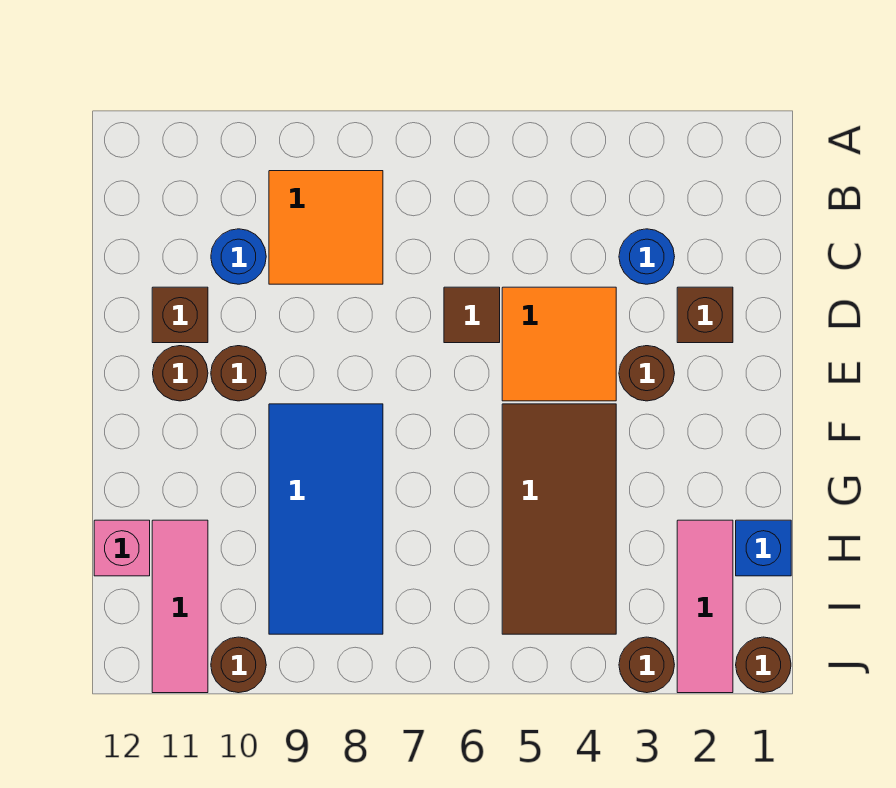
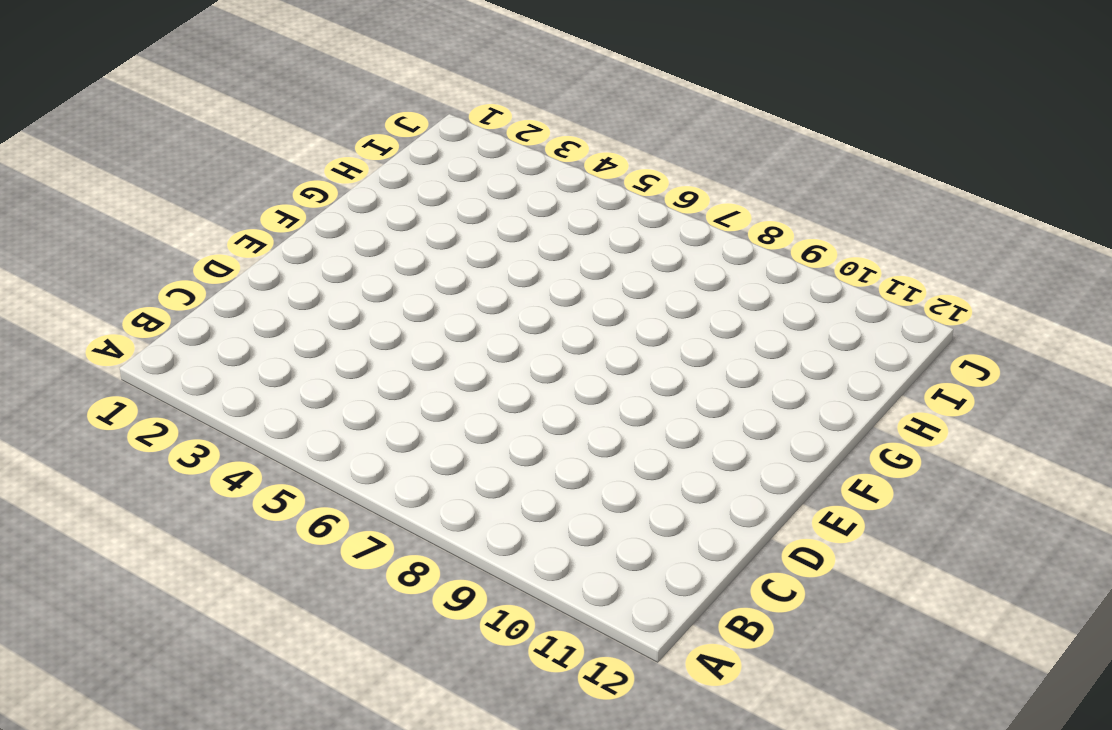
none -> orange tile B8:C9 level 1
none -> blue round brick C3 level 1
none -> blue round brick C10 level 1

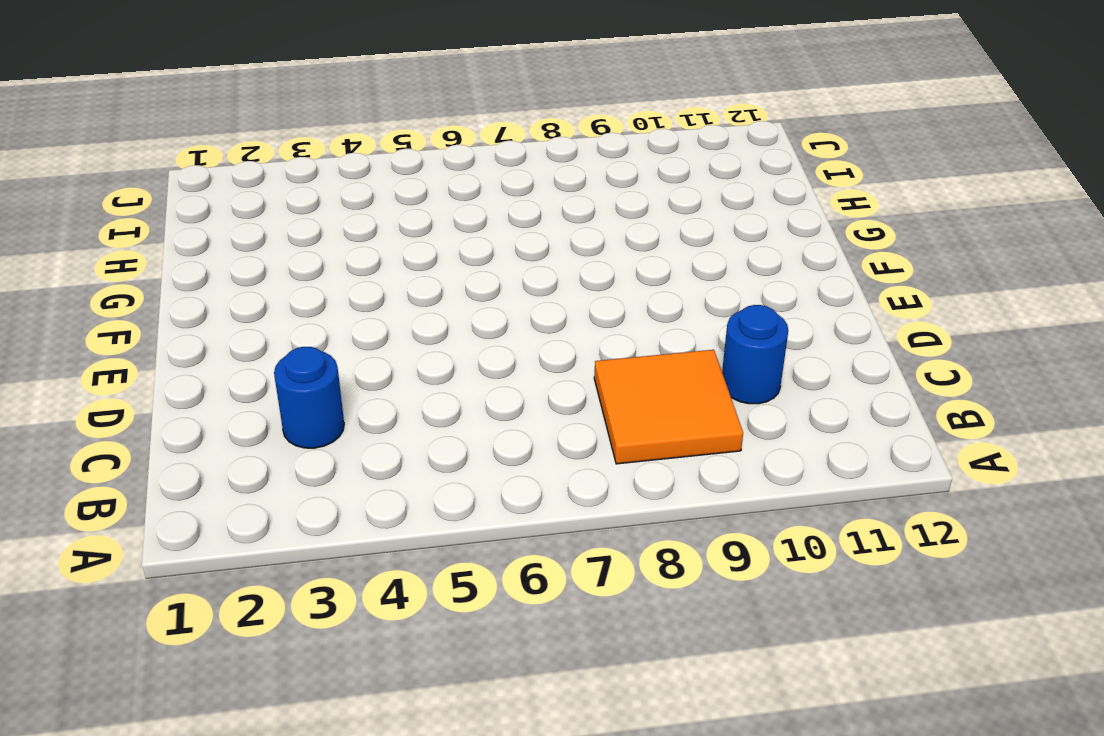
none -> brown brick D2 level 1
none -> orange tile D4:E5 level 1
none -> brown tile D6 level 1

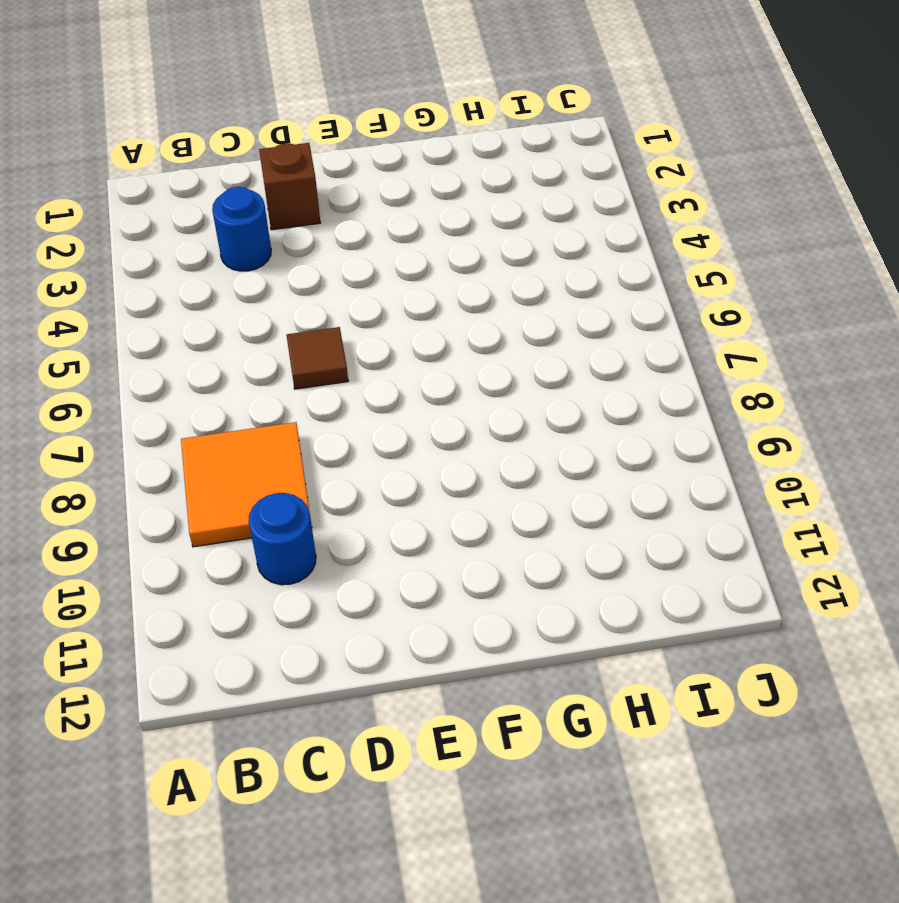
none -> orange tile D4:E5 level 1
none -> brown brick D11 level 1
none -> brown round brick E3 level 1

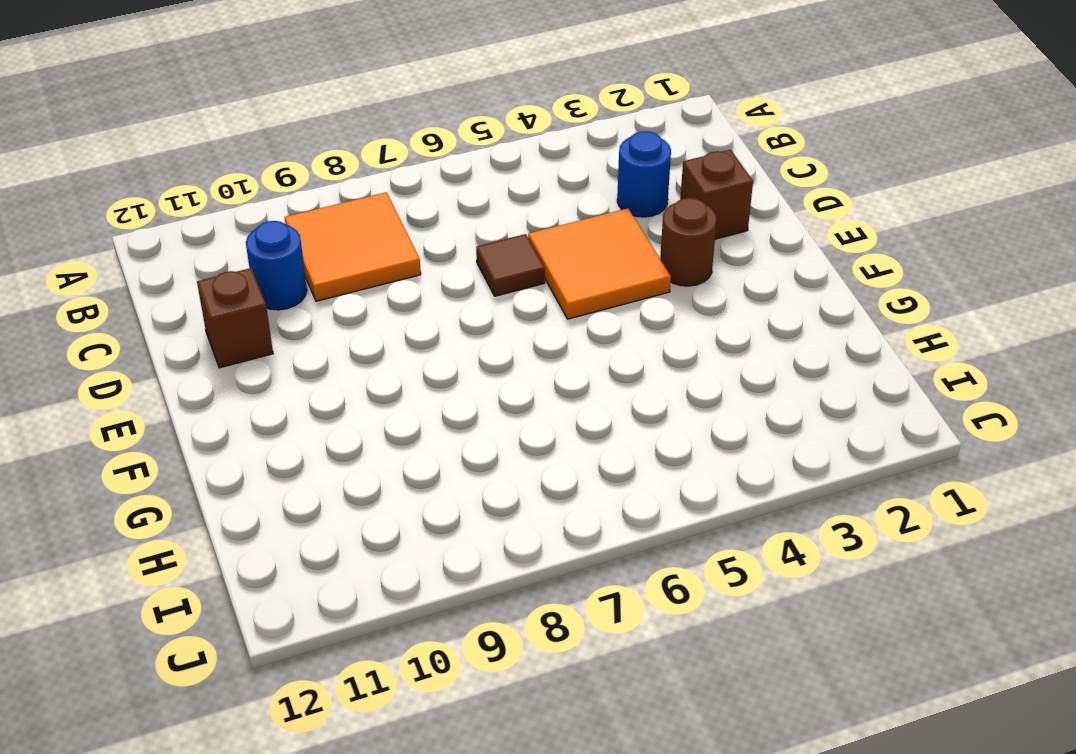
none -> brown round brick E10 level 1
none -> brown round brick E11 level 1
none -> brown tile F4:I5 level 1

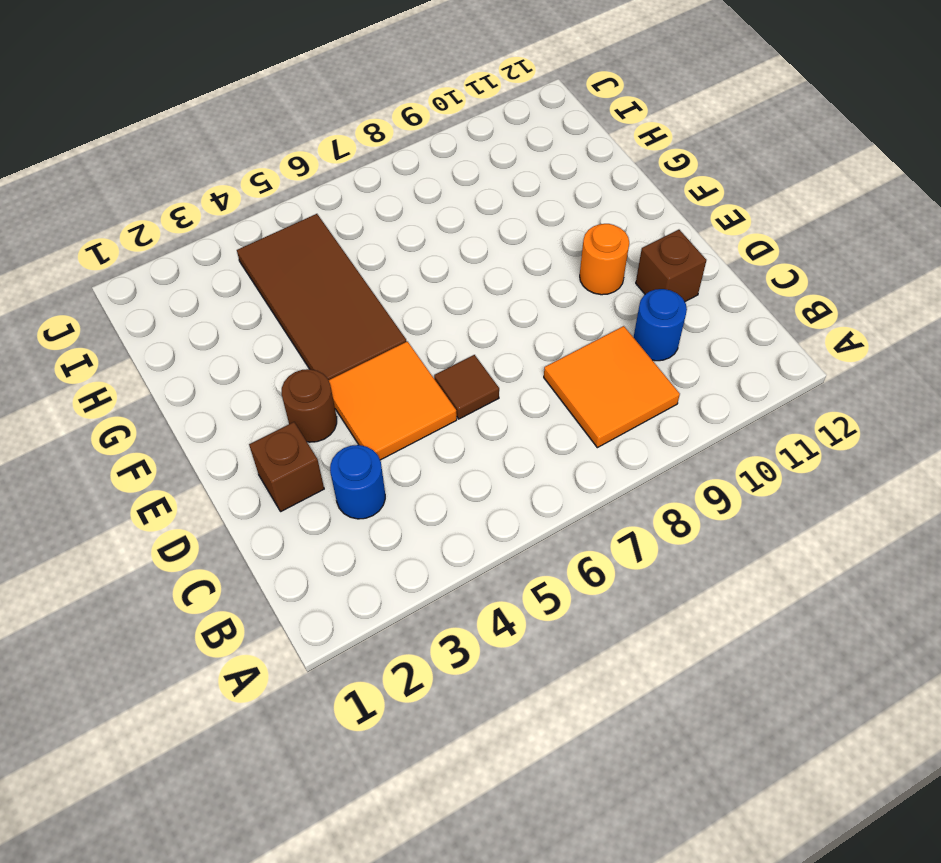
orange round brick E10 level 1 -> brown round brick E10 level 1
none -> brown round brick E11 level 1
none -> blue tile F8:I9 level 1
none -> blue brick H1 level 1

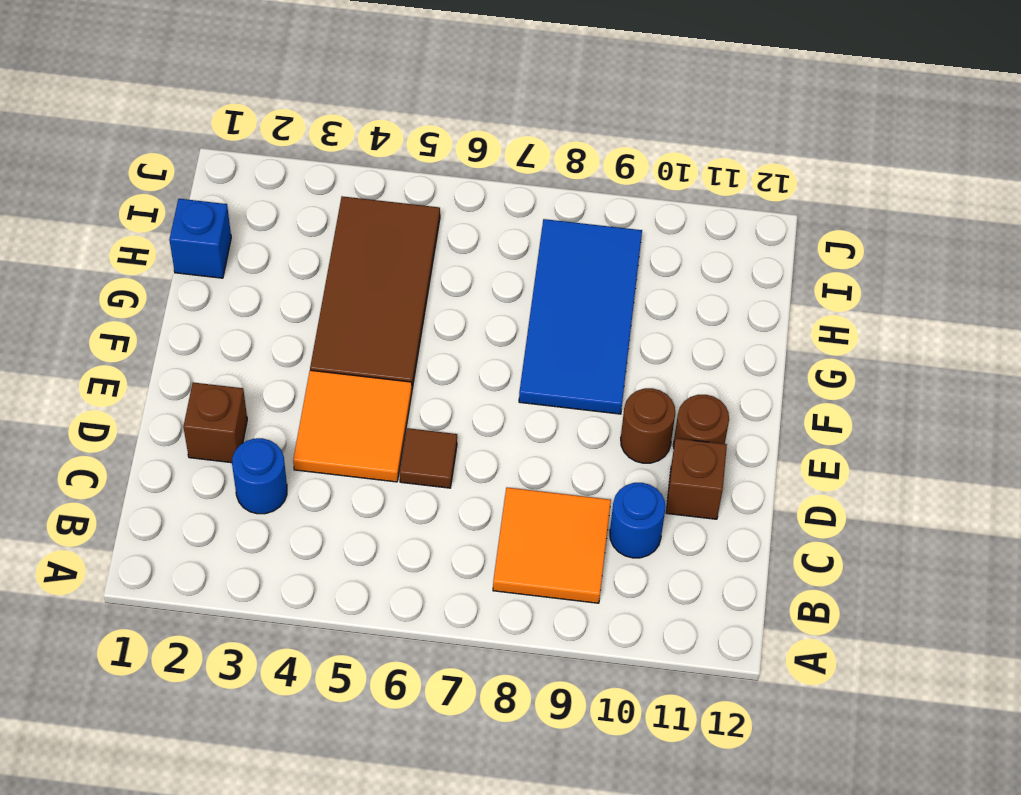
none -> brown round brick E3 level 1
none -> pink tile H2:J2 level 1
none -> pink tile H11:J11 level 1

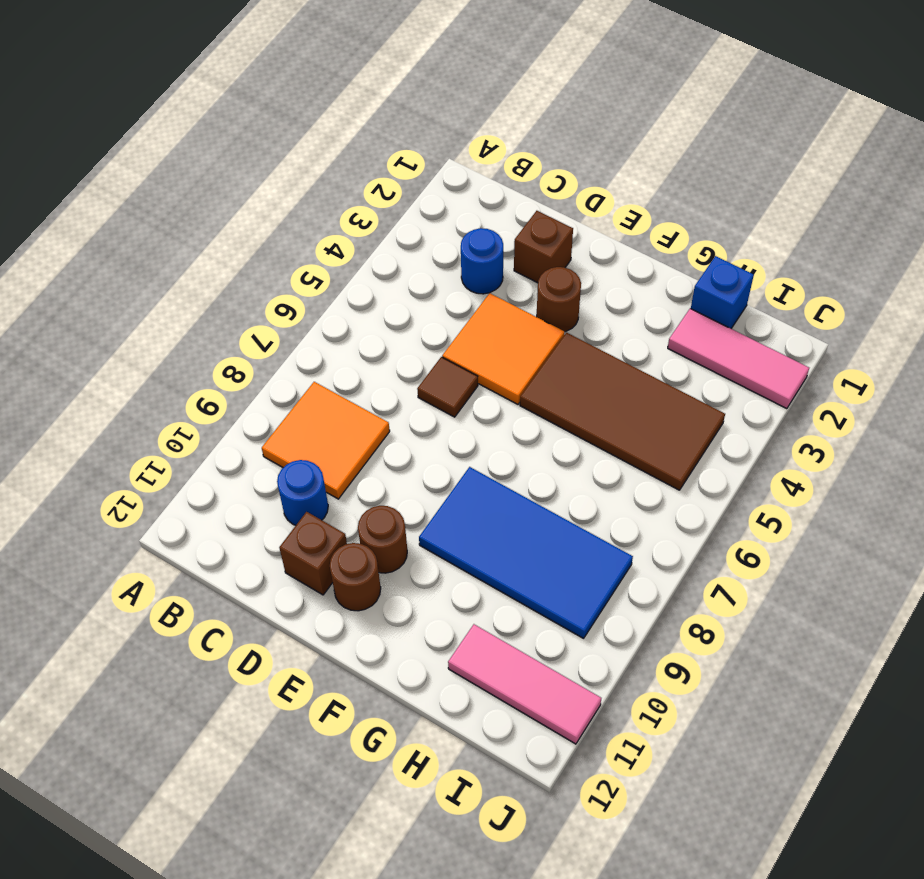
none -> pink brick H12 level 1
none -> brown round brick J1 level 1
none -> brown round brick J3 level 1

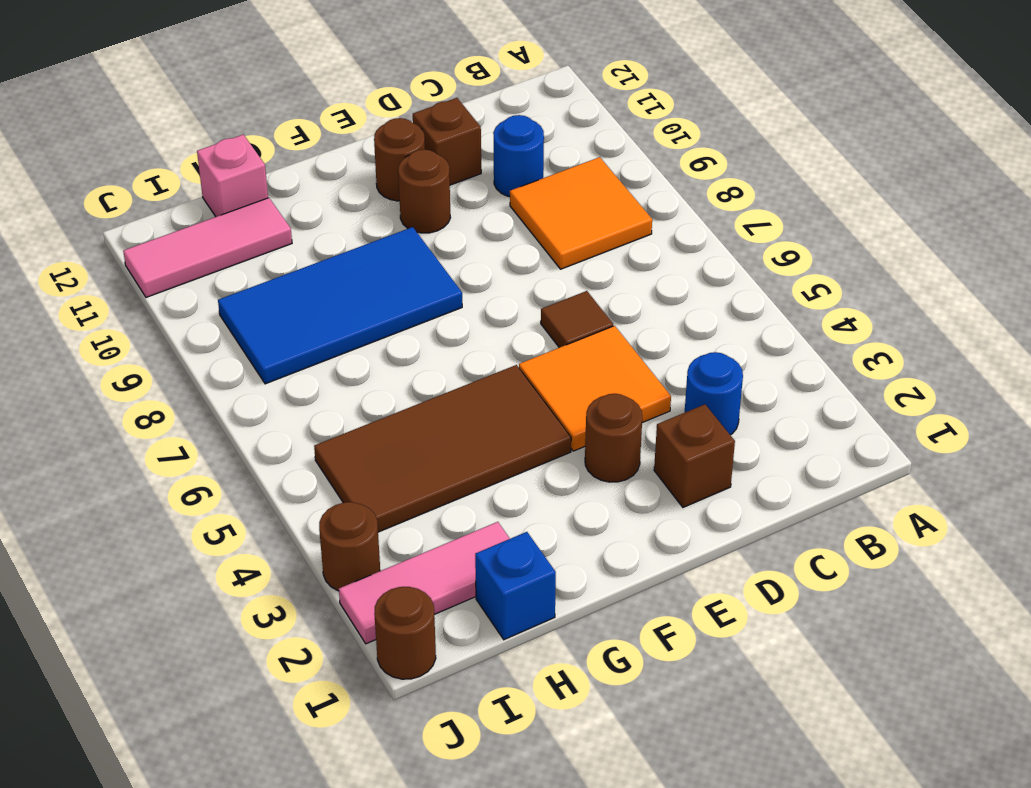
none -> brown round brick J10 level 1

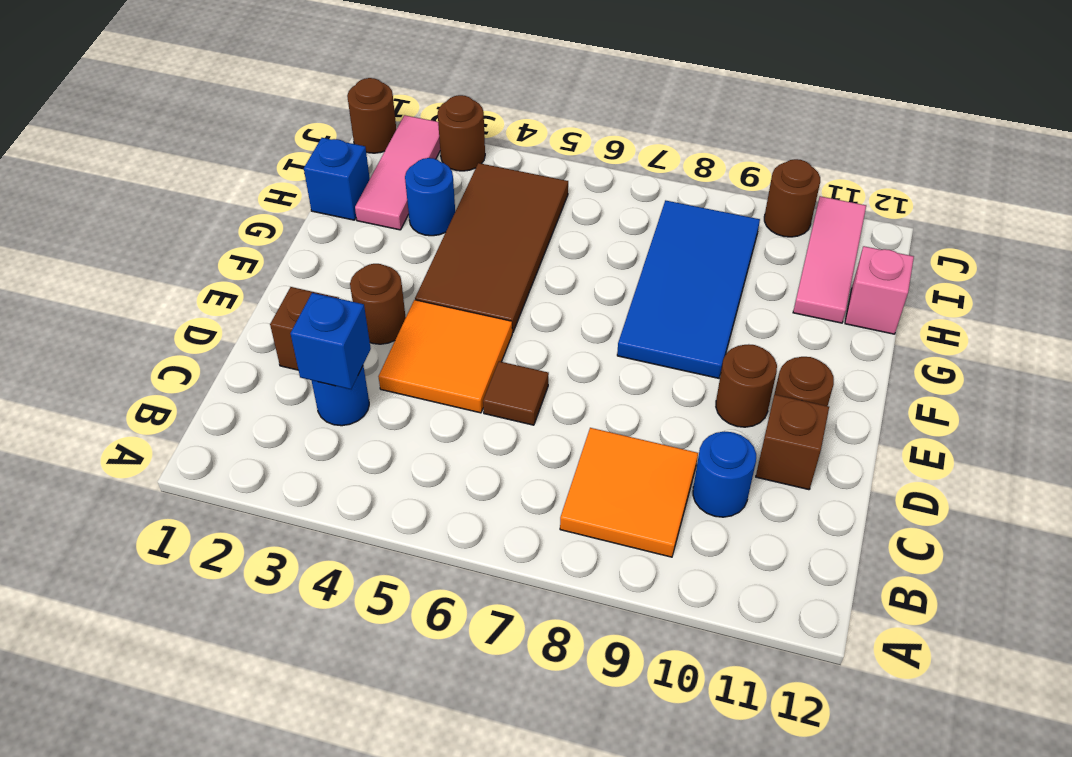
blue brick C3 level 2 -> none
blue round brick H3 level 1 -> none

